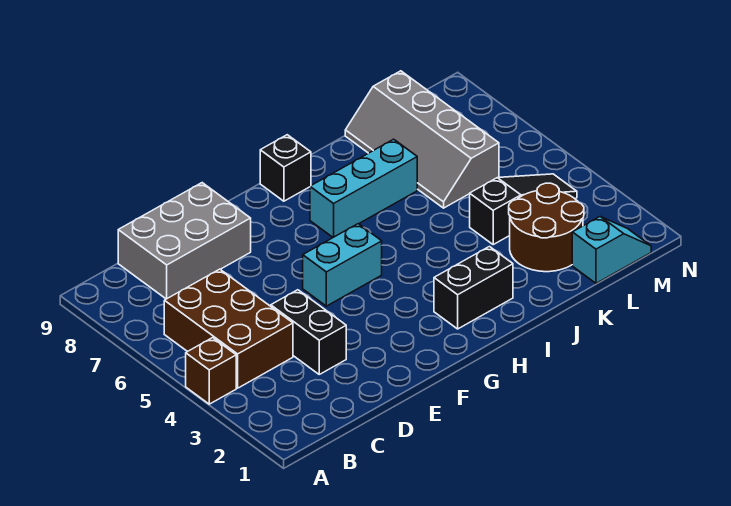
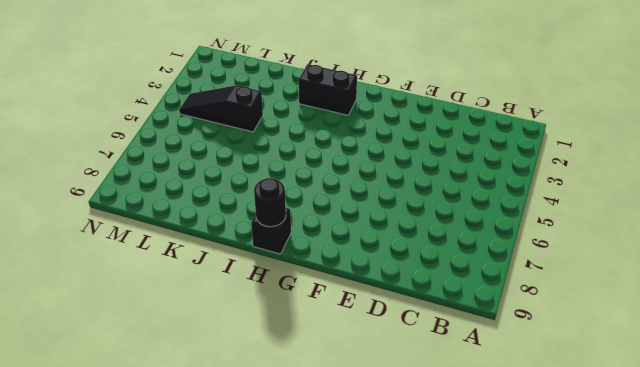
black round brick H9 level 2 -> none
none -> brown brick A4 level 1
none -> brown brick B4:C6 level 1
none -> grey brick C8:E9 level 1

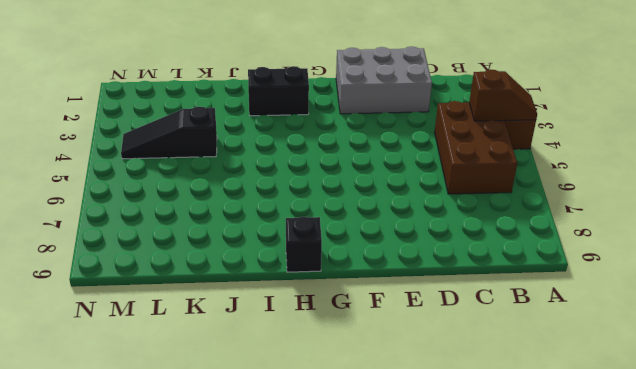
brown slope A4:B4 level 2 top B -> none
grey brick D1:F2 level 1 -> grey brick C8:E9 level 1
none -> black brick D3:D4 level 1
none -> cyan brick F5:G5 level 1
none -> cyan brick H7:J7 level 1

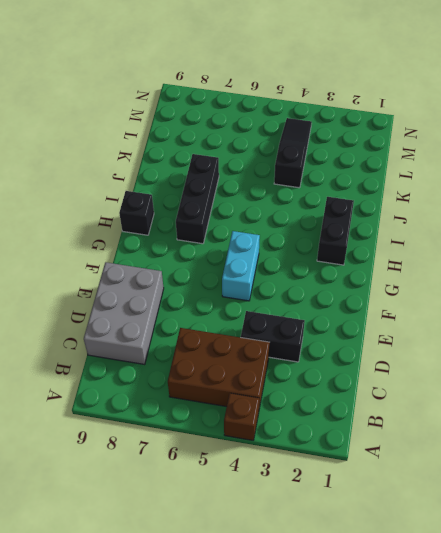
black brick H7:J7 level 1 -> cyan brick H7:J7 level 1
none -> brown round brick K2:L3 level 1
none -> grey slope K6:L9 level 1 top L
none -> cyan slope L1:M1 level 1 top L

